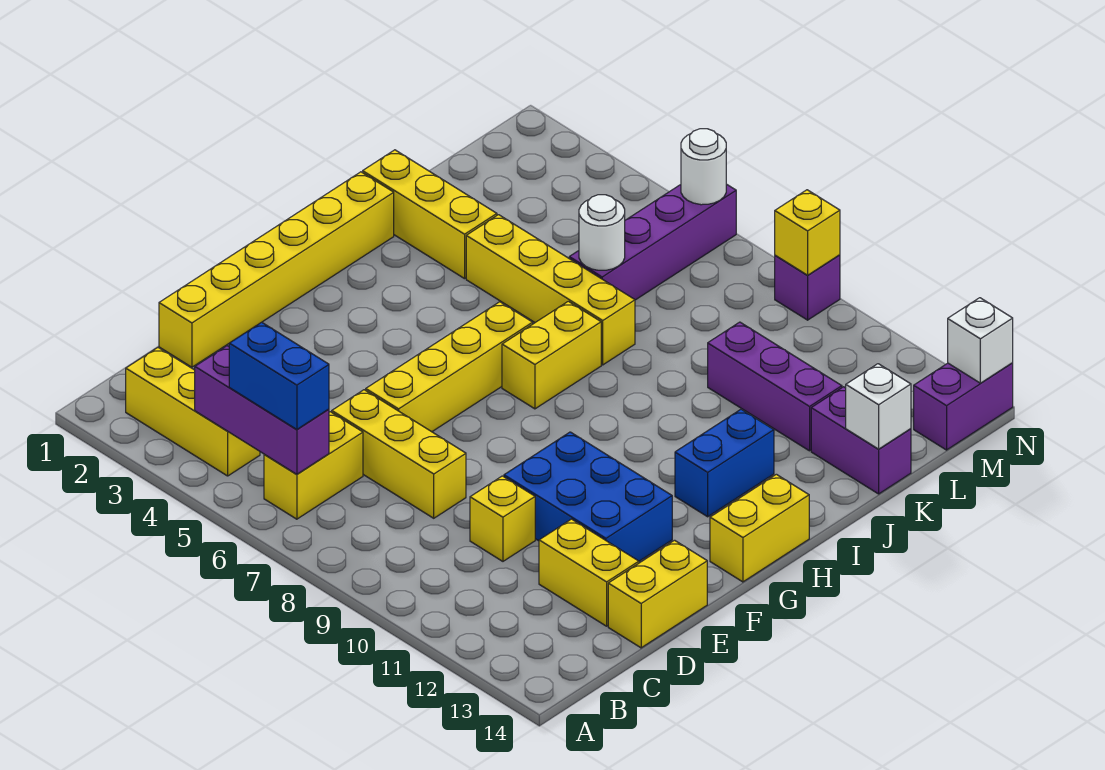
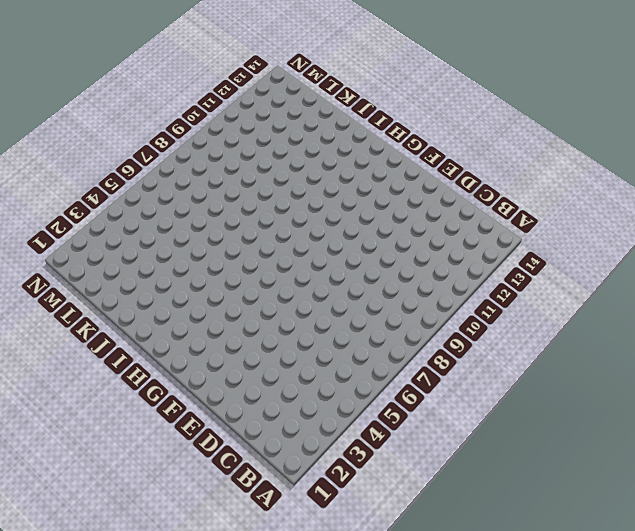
none -> yellow brick B2:B4 level 1
none -> yellow brick B6:C6 level 1
none -> yellow brick D1:I1 level 1

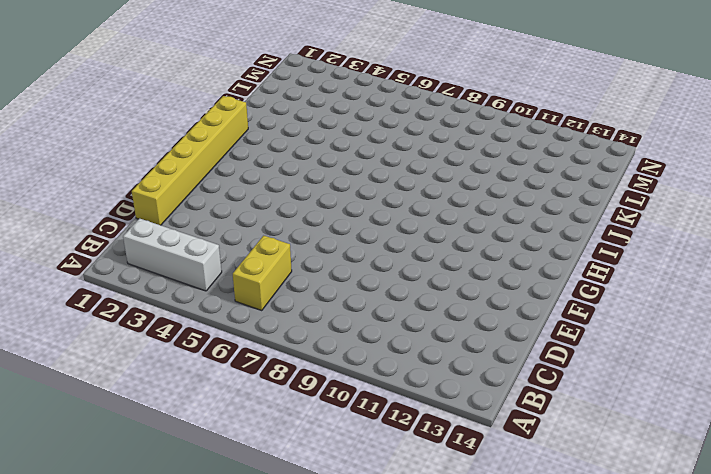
white brick B2:B4 level 1 -> yellow brick B2:B4 level 1
none -> yellow brick D6:D8 level 1
none -> yellow brick D10 level 1
none -> yellow brick D12:D13 level 1

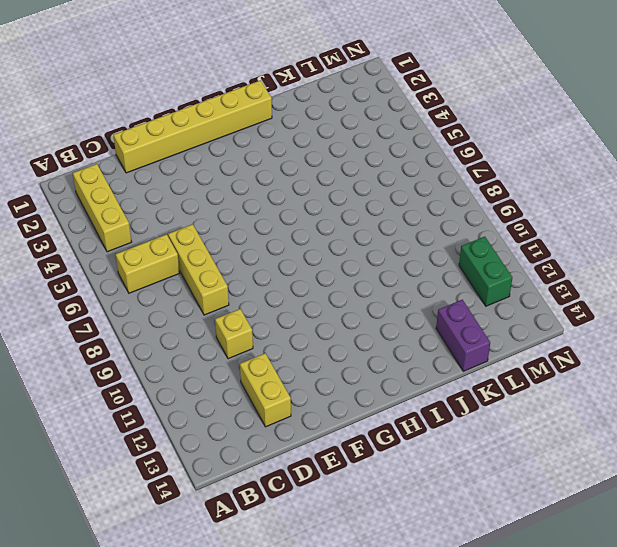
green brick M11:M12 level 1 -> none
none -> yellow brick D14:E14 level 1
none -> yellow brick E6:H6 level 1
none -> blue brick E10:F12 level 1

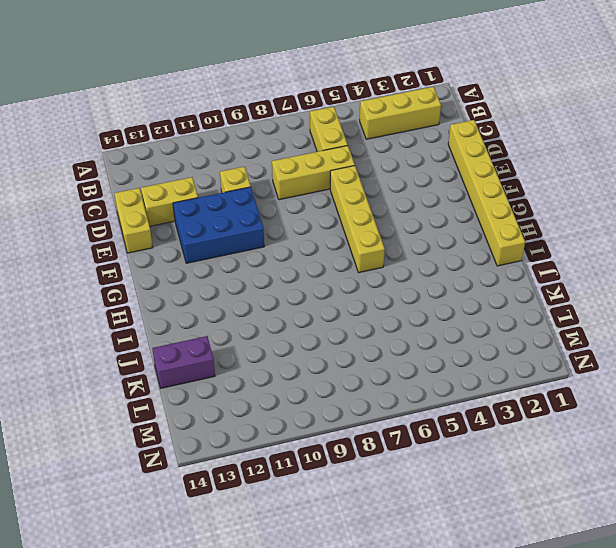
none -> yellow brick G14:H14 level 1
none -> yellow brick H7:I7 level 1
none -> blue brick H12:I12 level 1

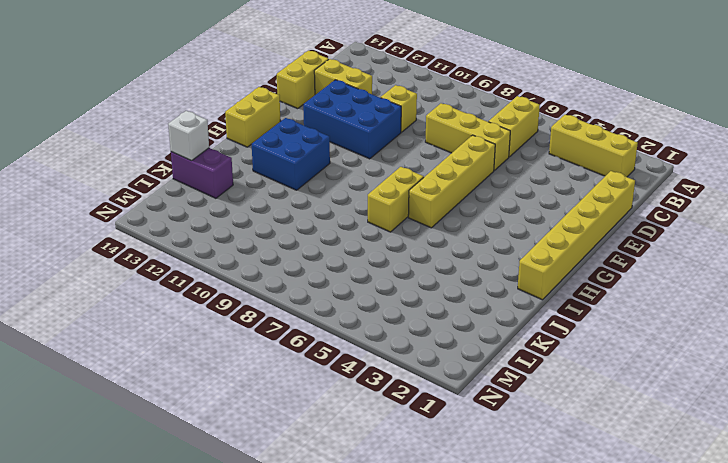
blue brick H11:I12 level 1 -> blue brick H12:I12 level 1
none -> yellow brick J1:J3 level 1
none -> yellow brick J4:J7 level 1
none -> purple brick K6:N6 level 1

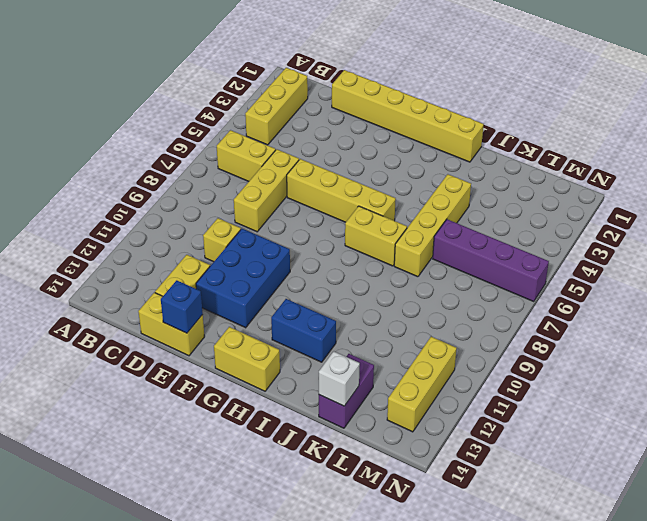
blue brick E14 level 2 -> none
yellow brick M11:M13 level 1 -> yellow brick J1:J3 level 1
none -> purple brick K10:K12 level 1
none -> purple brick M14:N14 level 1
none -> purple brick N9 level 1

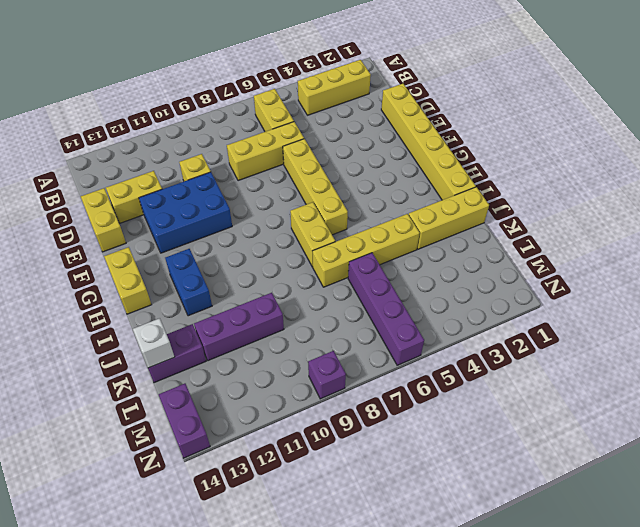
none -> purple brick B4:B6 level 2
none -> white round brick K6 level 2
none -> white round brick N6 level 2

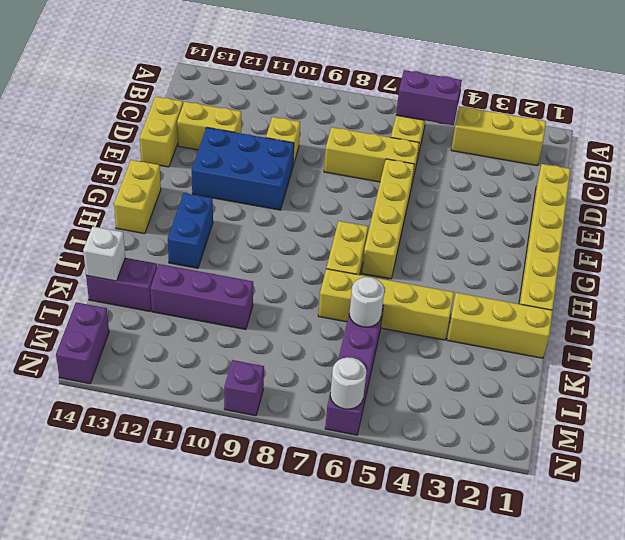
purple brick B5:B6 level 2 -> purple brick B4:B6 level 2
none -> yellow brick N9 level 2
none -> white brick N14 level 2
none -> blue brick B5:B6 level 3

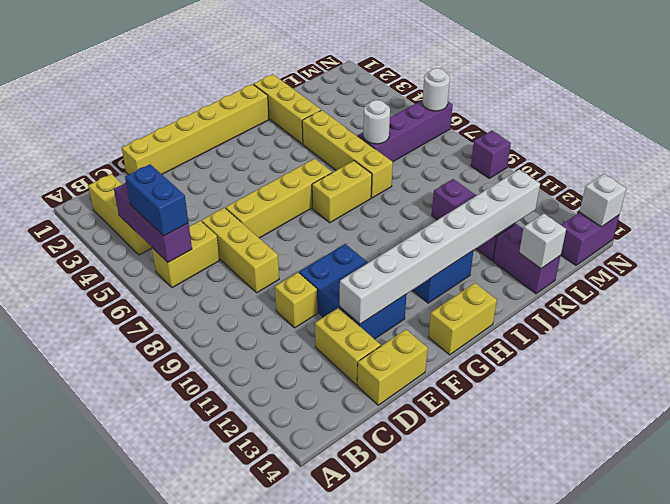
white brick E12:L12 level 2 -> none
none -> yellow brick N9 level 2

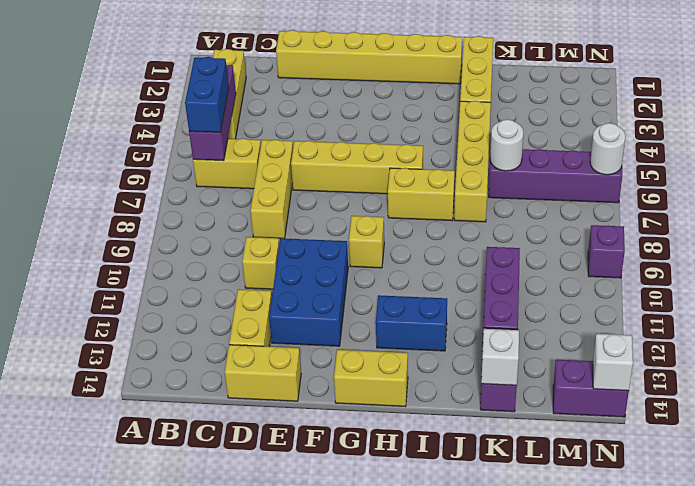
yellow brick G9 level 1 -> yellow brick N9 level 2

